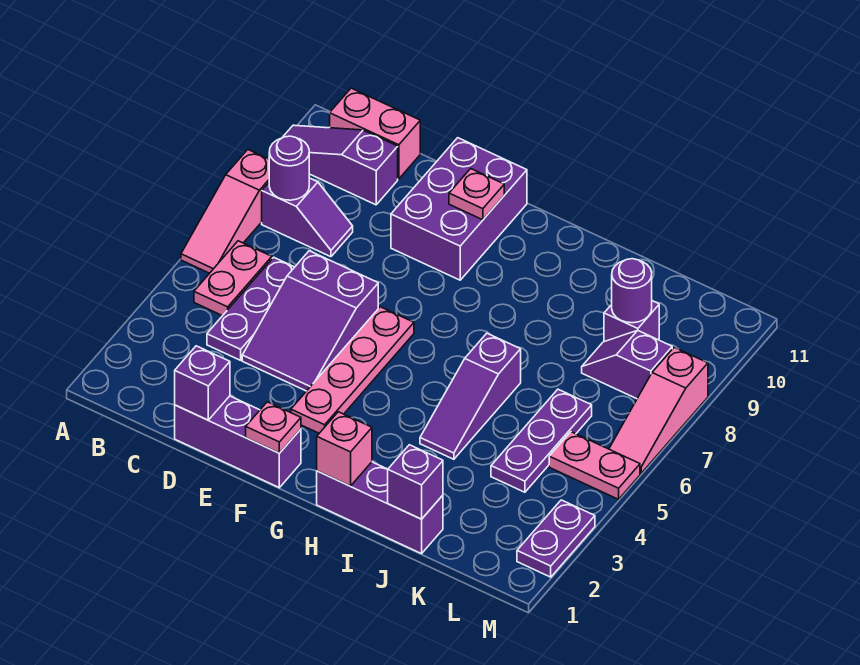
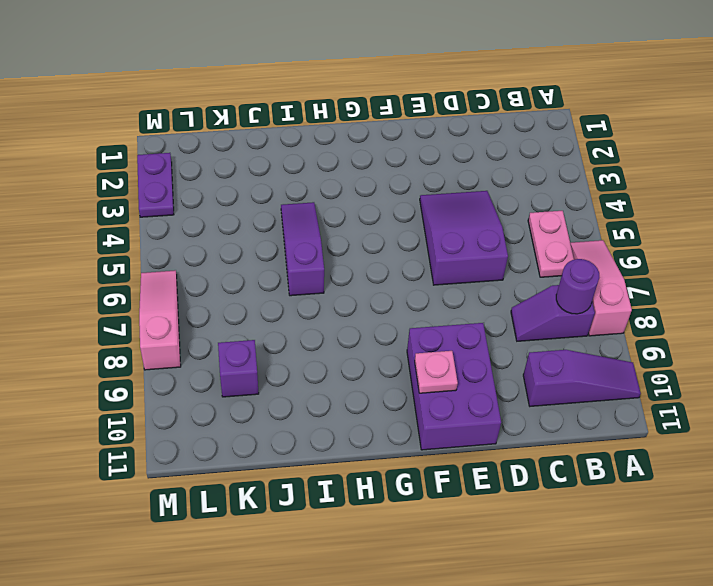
none -> pink brick B11:C11 level 1
none -> purple plate C4:C6 level 1
none -> purple brick D1:F1 level 1

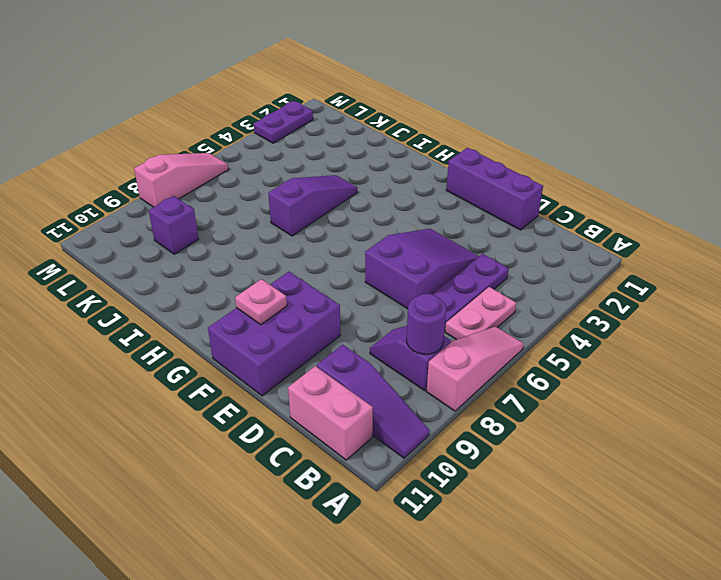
none -> pink plate F3:F6 level 1
none -> purple brick H1:J1 level 1
none -> purple plate K4:K6 level 1

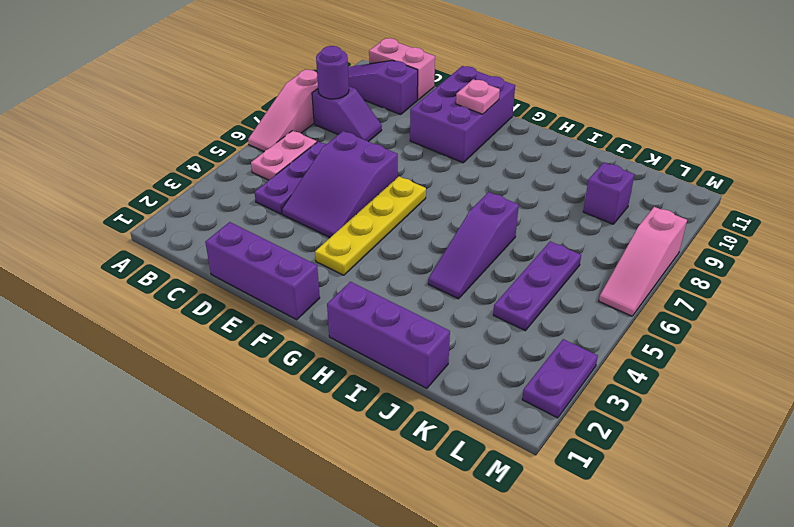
yellow plate F3:F6 level 1 -> pink plate F3:F6 level 1
none -> purple slope K8:L8 level 1 top L
none -> pink plate L5:M5 level 1
none -> purple brick D1 level 2

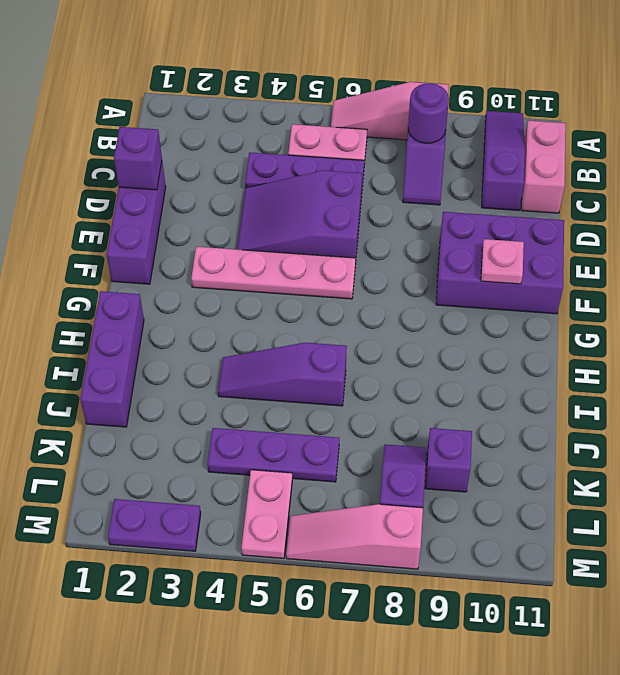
none -> pink plate F1 level 2
none -> pink brick H1 level 2
none -> purple brick J1 level 2

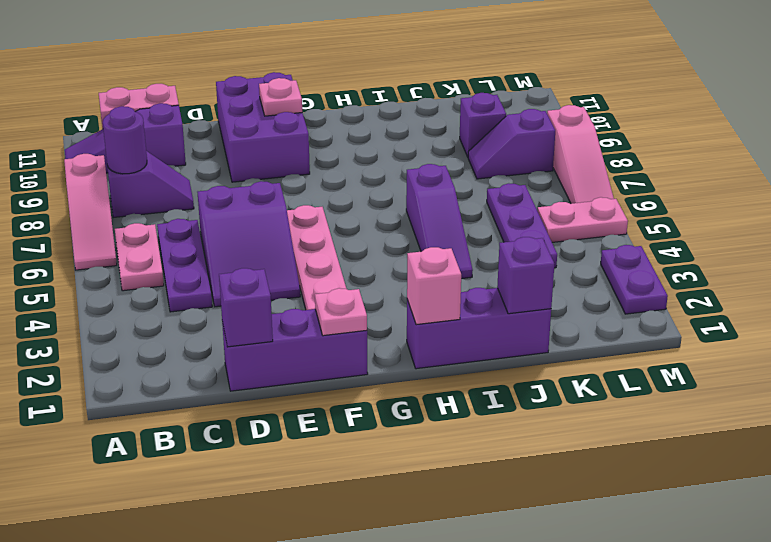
none -> purple round brick K9 level 2

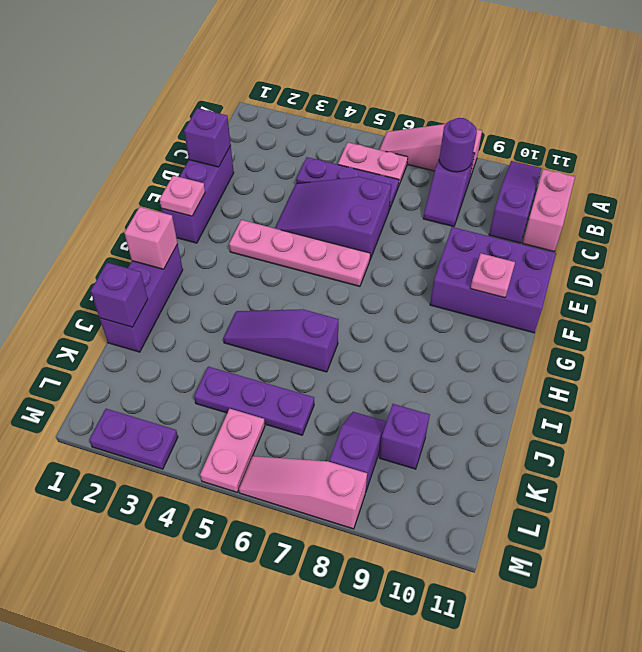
none -> purple round brick K9 level 2

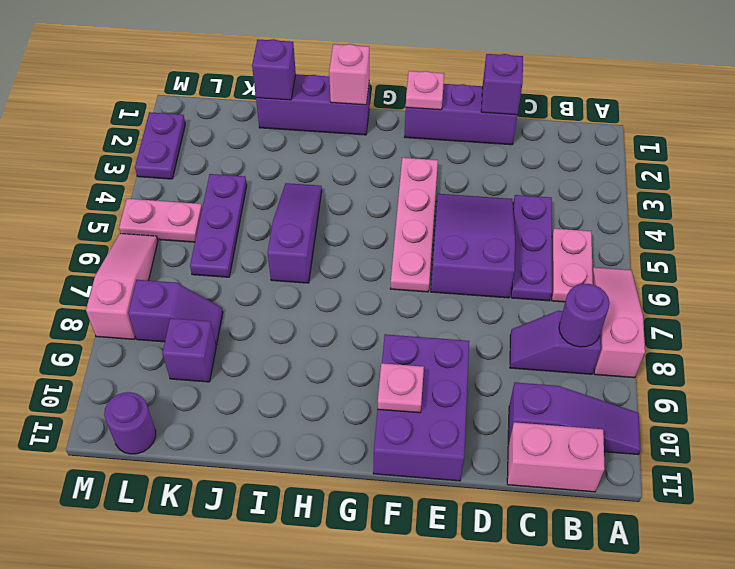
purple round brick L11 level 1 -> purple round brick K9 level 2

